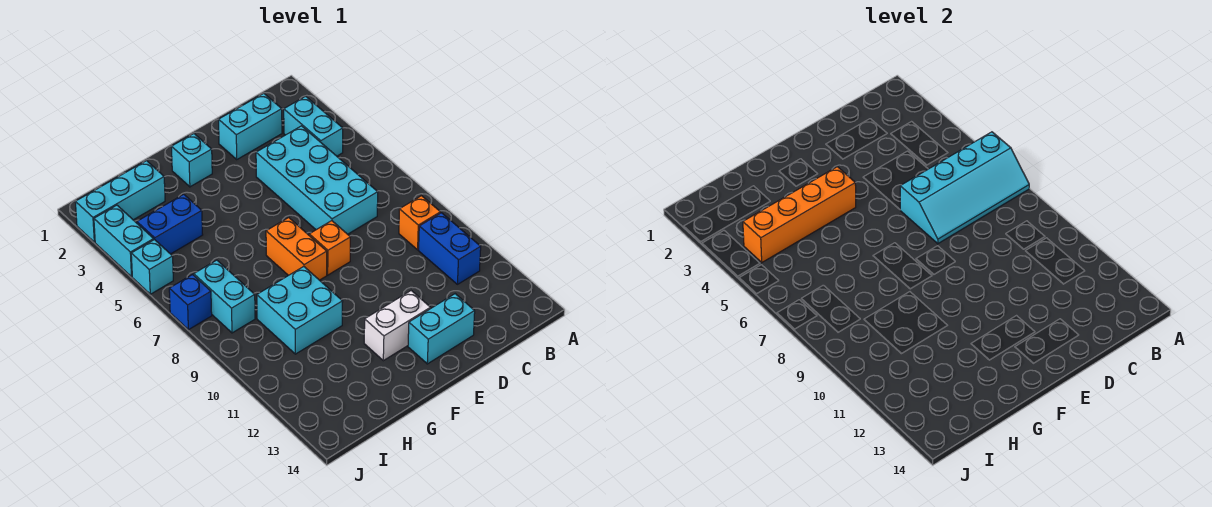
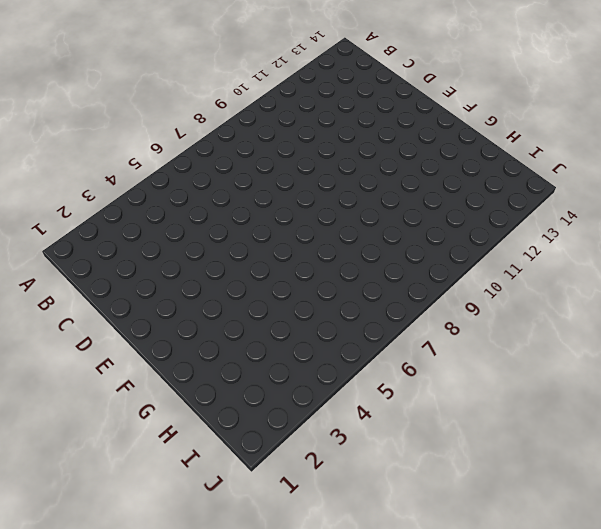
none -> cyan brick B3:B4 level 1
none -> orange brick B9 level 1
none -> blue brick B10:B11 level 1

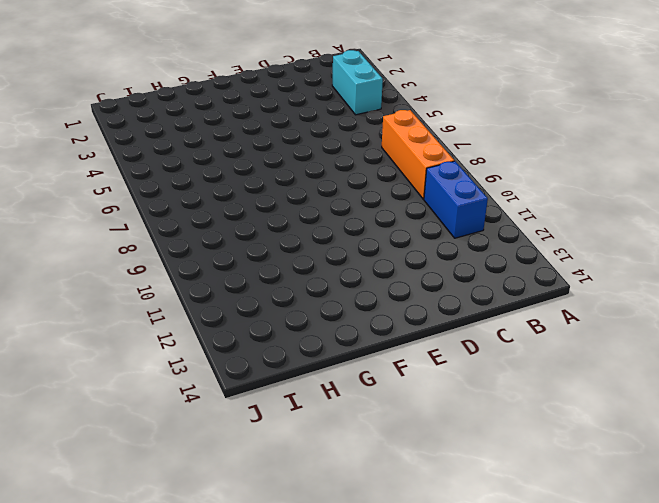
orange brick B7:B9 level 1 -> orange brick B9 level 1
none -> cyan brick C2:D2 level 1
none -> cyan brick C4:D7 level 1
none -> cyan brick D13:E13 level 1

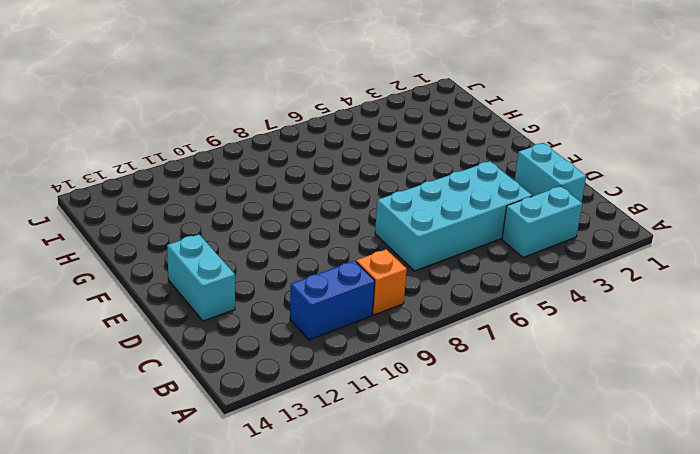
none -> orange brick E8 level 1
none -> white brick E12:F12 level 1
none -> cyan brick F2 level 1

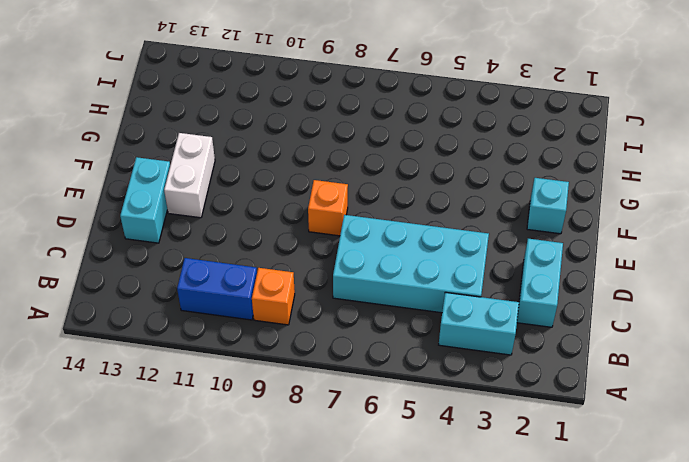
none -> orange brick F7:F8 level 1
none -> cyan brick G9:H10 level 1
none -> cyan brick H2:J2 level 1

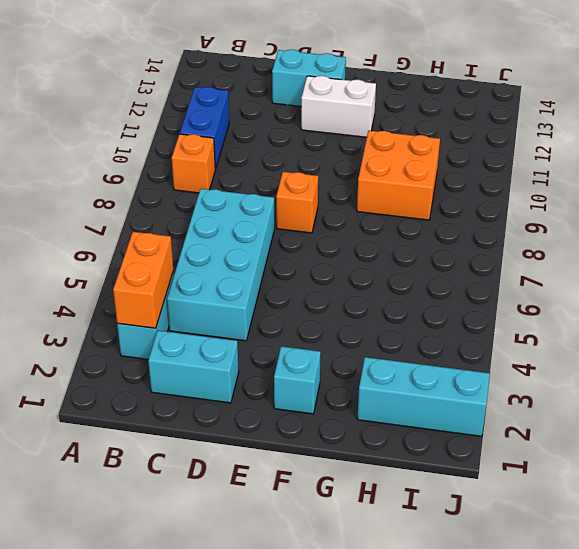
orange brick B3:B4 level 2 -> orange brick F7:F8 level 1
orange brick G9:H10 level 1 -> cyan brick G9:H10 level 1
none -> blue brick H4:I4 level 1
none -> cyan brick I7:I8 level 1
none -> cyan brick J3:J4 level 1

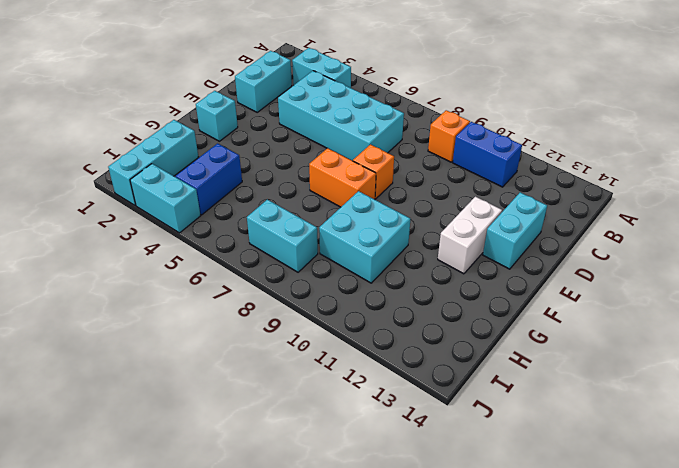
none -> cyan brick J5 level 1
none -> blue brick J7 level 1
none -> cyan slope A6:D7 level 2 top 6

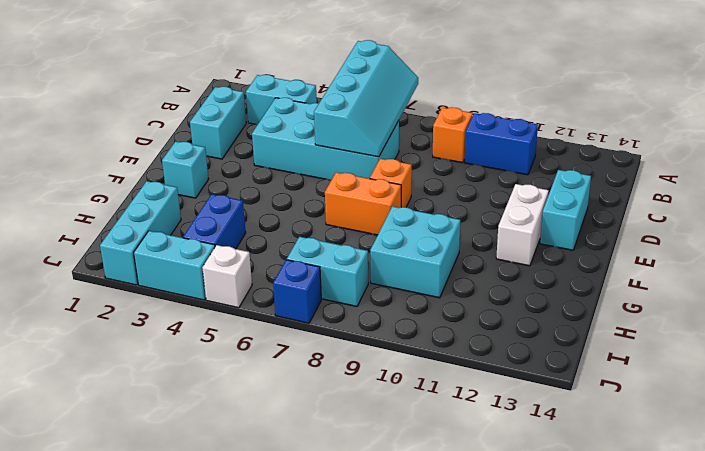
white brick J5 level 1 -> cyan brick J5 level 1
none -> orange brick F4:I4 level 2

